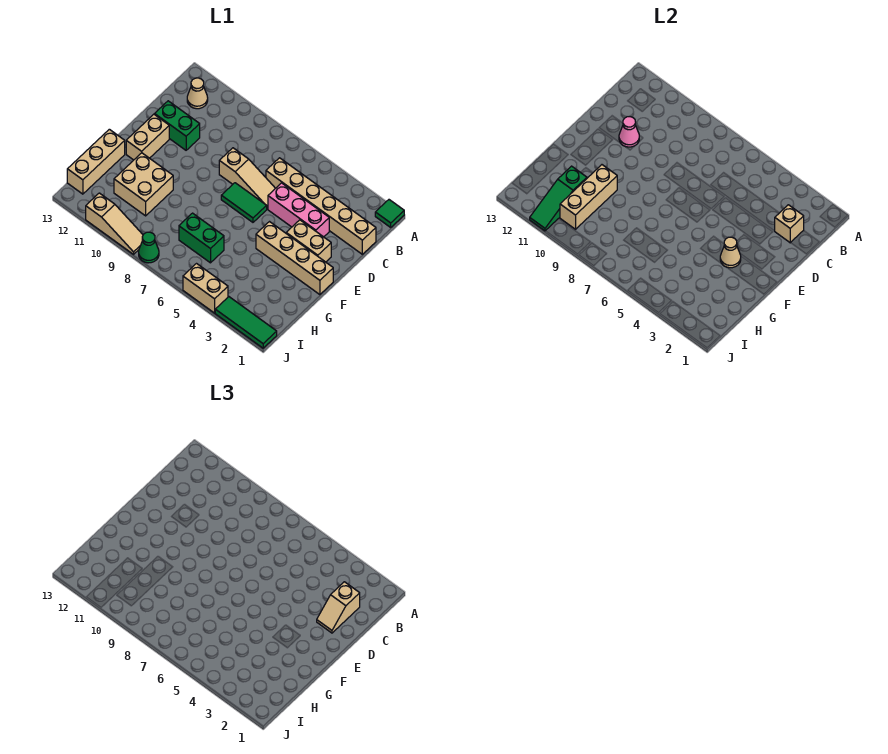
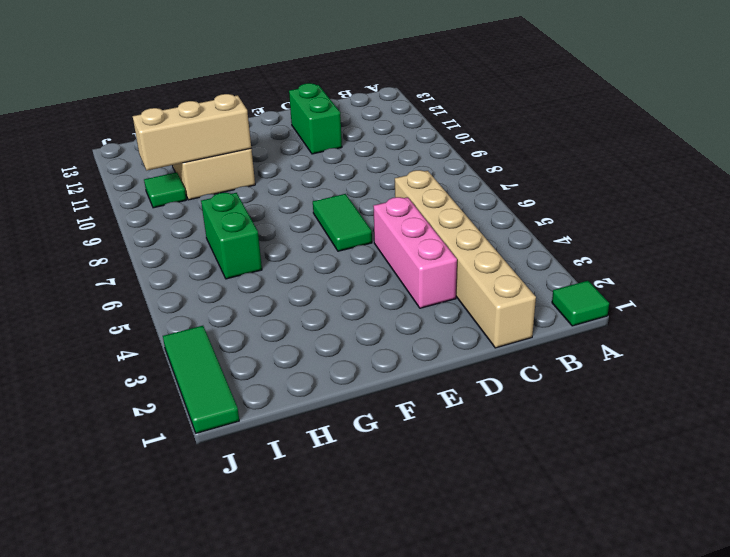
green tile I10 level 1 -> none
none -> tan cone B12 level 1
none -> tan slope D6:D8 level 1 top 8
none -> tan brick E2:E3 level 1

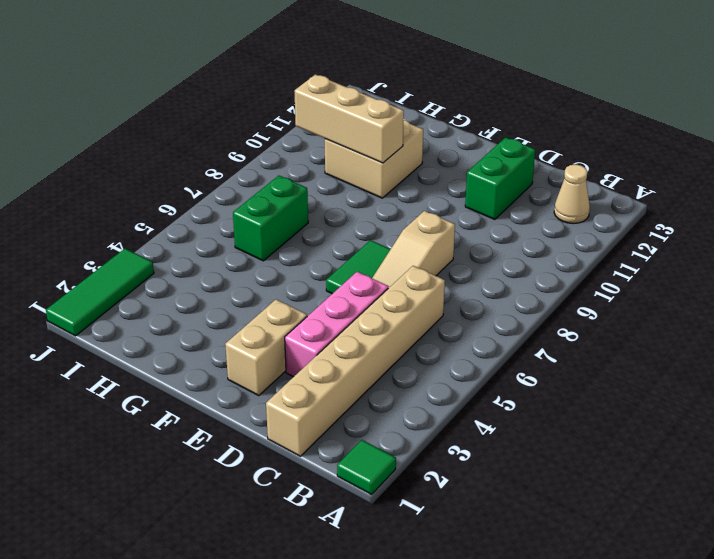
none -> tan brick E12:F12 level 1
none -> tan brick F1:F4 level 1
none -> tan brick G13:I13 level 1

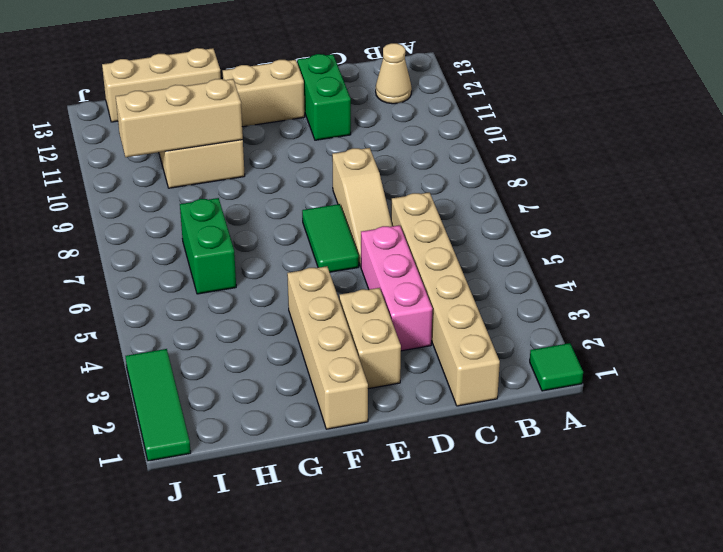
none -> tan brick J4:J5 level 1
none -> green cone J8 level 1
none -> tan slope J9:J11 level 1 top 11

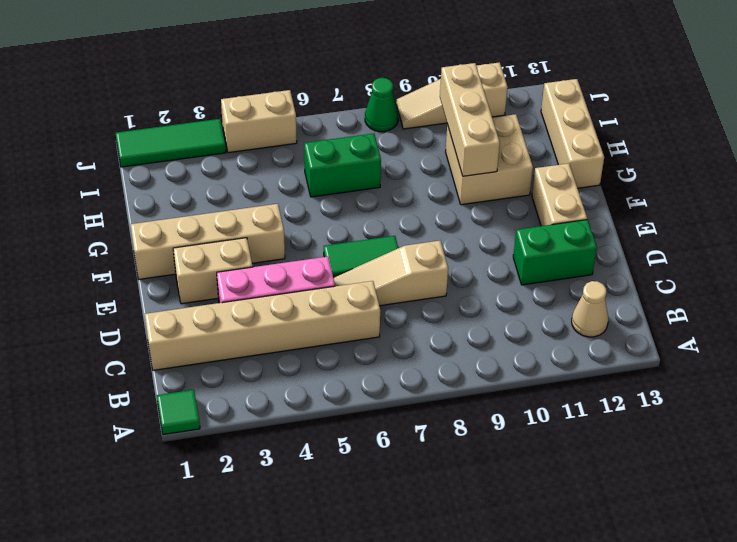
none -> tan brick C2 level 2
none -> pink cone D11 level 2
none -> tan cone F3 level 2

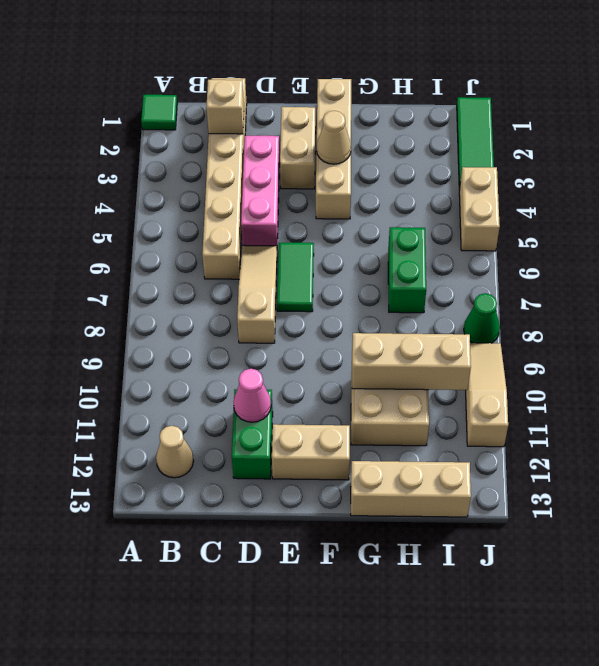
none -> green slope H11:J11 level 2 top H
none -> tan slope C2:D2 level 3 top C

